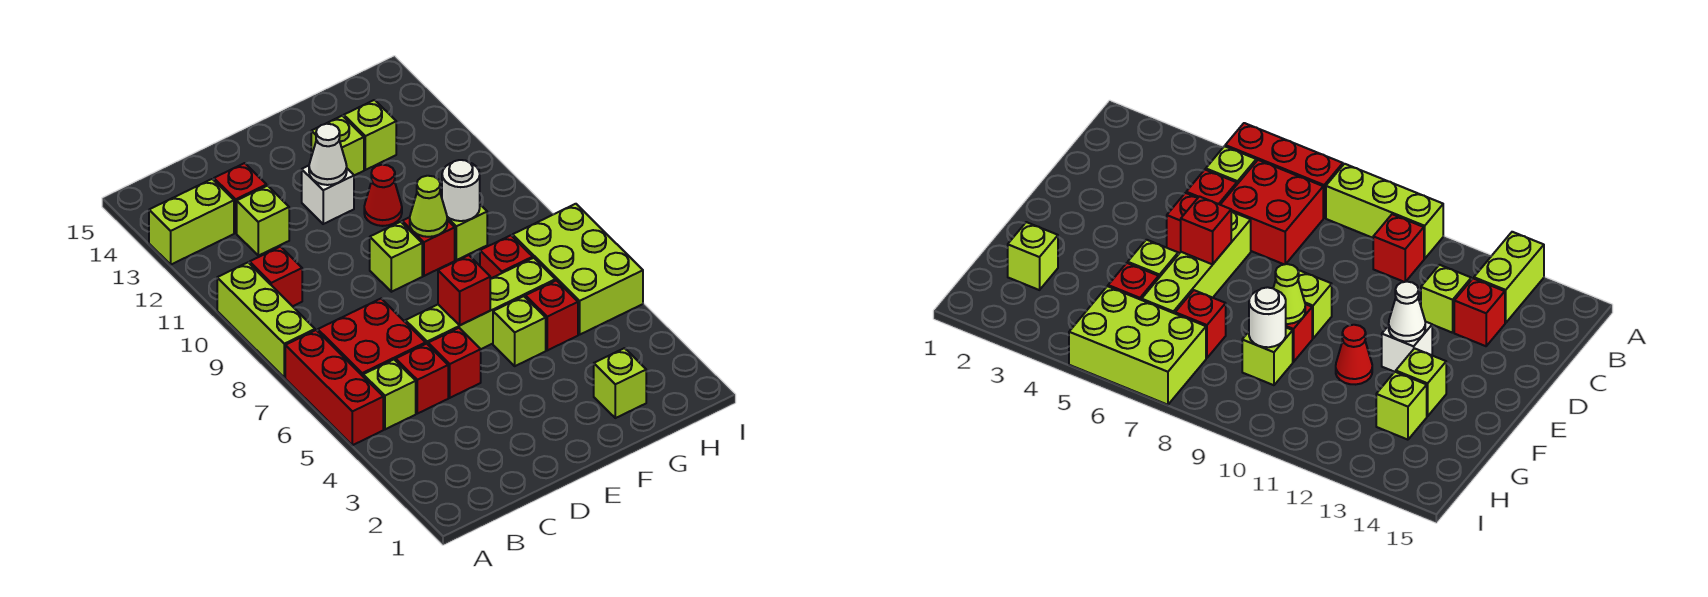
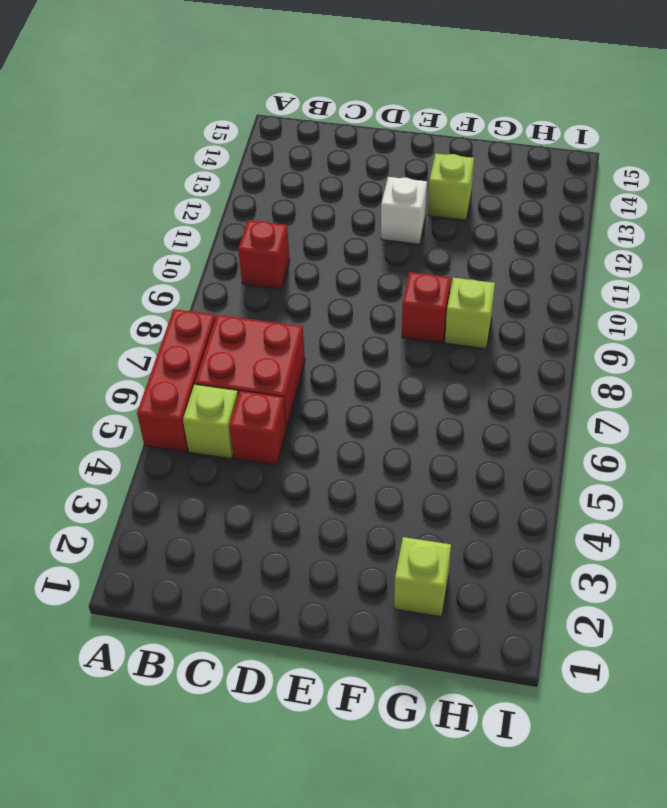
none -> lime brick A8:A10 level 1
none -> lime brick A13:B13 level 1
none -> lime brick C12 level 1

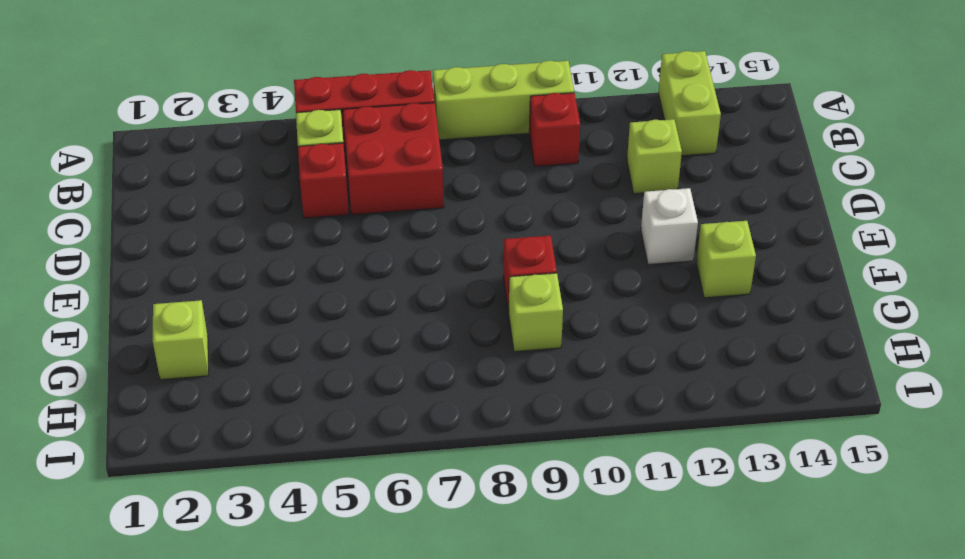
none -> red brick C13 level 1
none -> red brick D5 level 1
none -> lime brick D6:G6 level 1

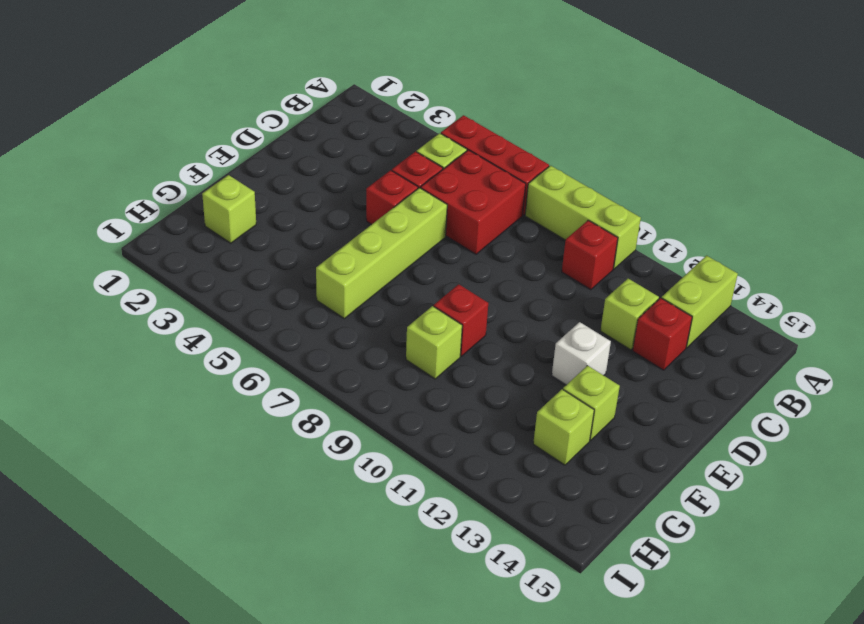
none -> lime brick E9 level 1
none -> lime brick F5 level 1
none -> red cone F11 level 1

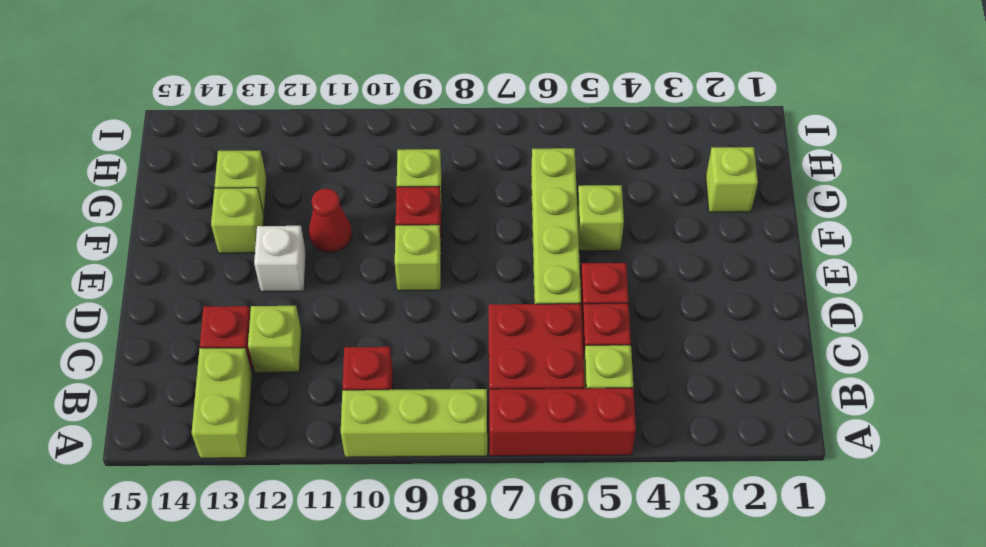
none -> red brick G5 level 1
none -> red brick G7 level 1
none -> lime brick H5:I7 level 1

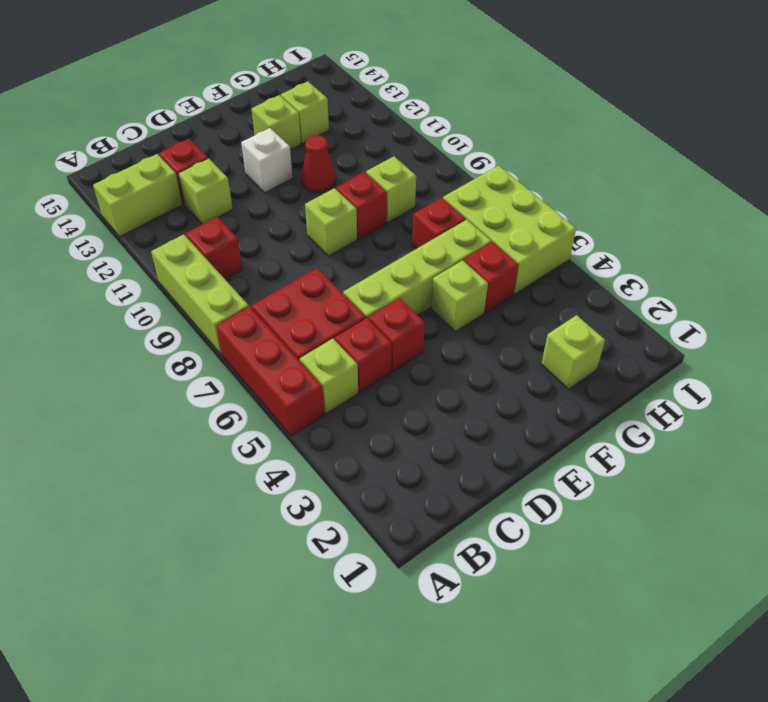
none -> red brick E6 level 2
none -> white cone E12 level 2
none -> lime cone F9 level 2

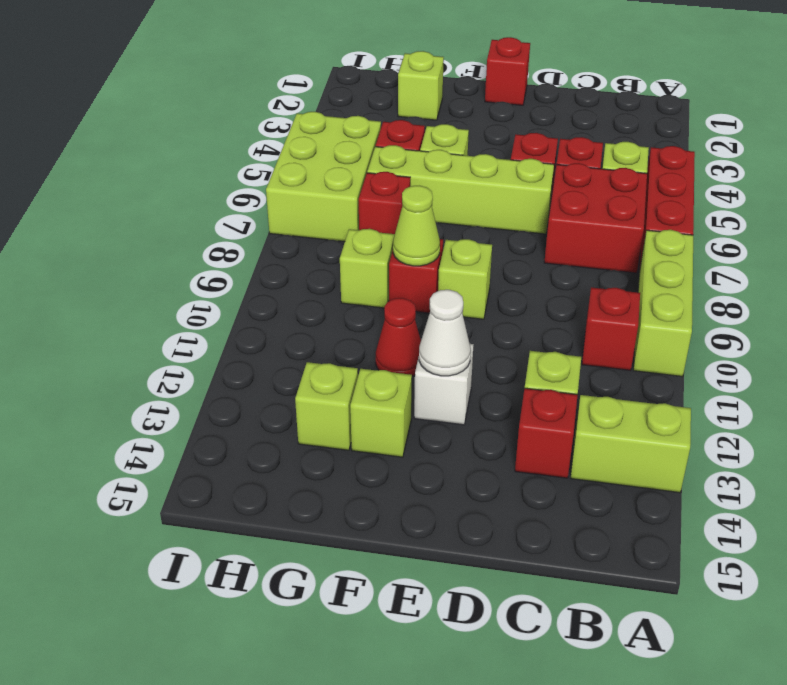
red brick E1 level 1 -> red brick E6 level 2
none -> white round brick G9 level 2

